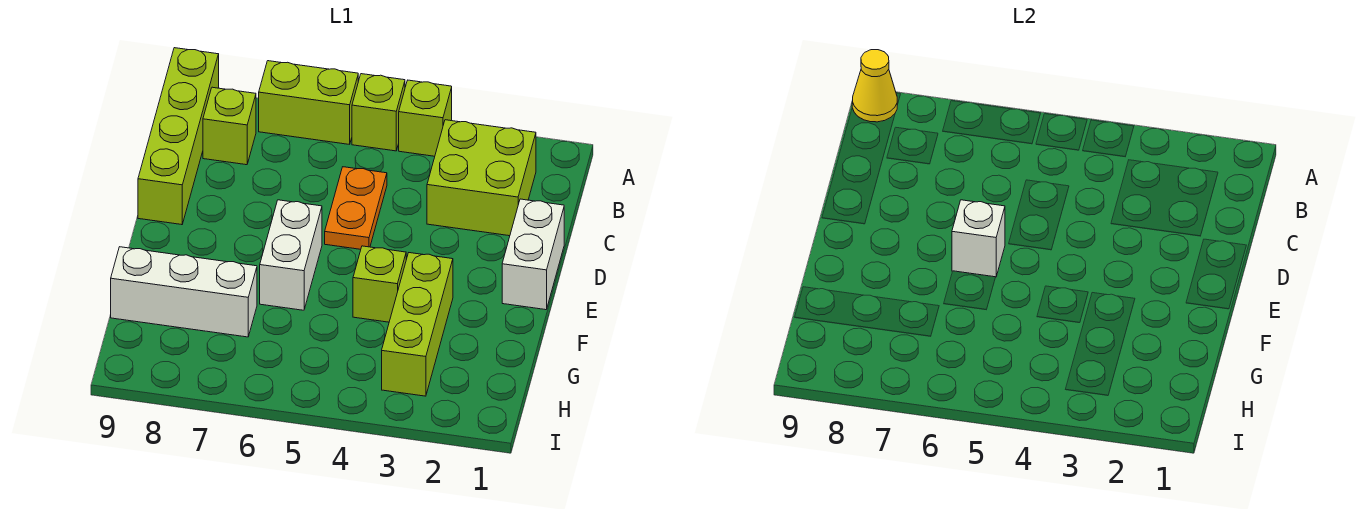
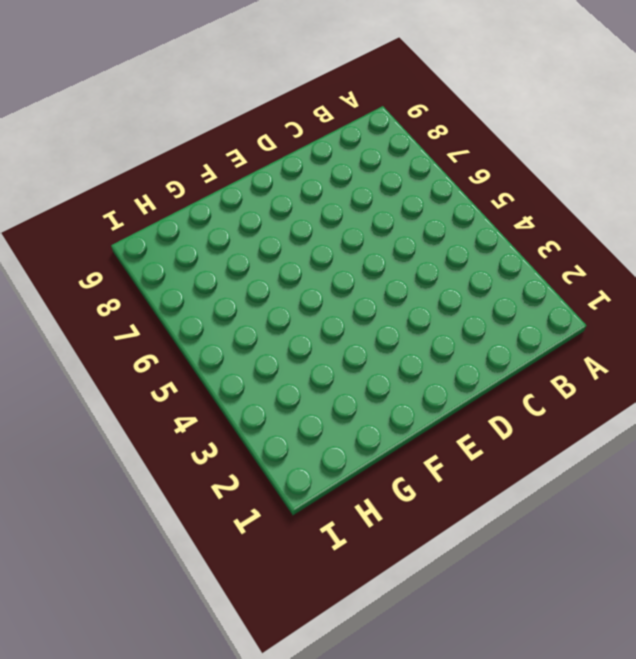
none -> lime brick A4 level 1
none -> lime brick A5 level 1
none -> lime brick A6:A7 level 1

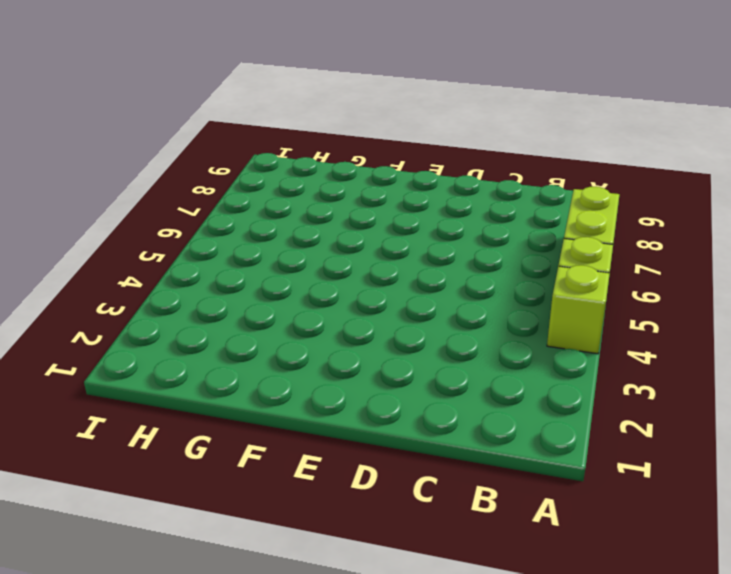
none -> lime brick A9:D9 level 1
none -> lime brick B2:C3 level 1
none -> lime brick B8 level 1

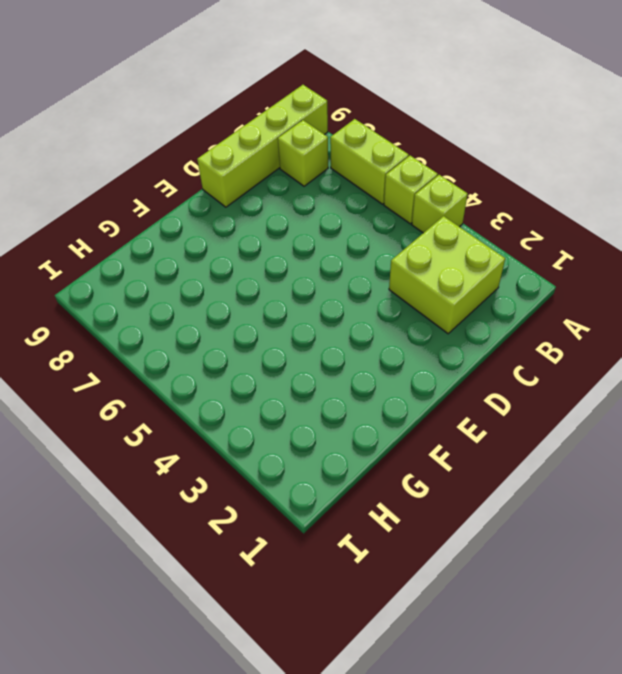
none -> orange plate C5:D5 level 1
none -> white brick D1:E1 level 1
none -> white brick E6:F6 level 1

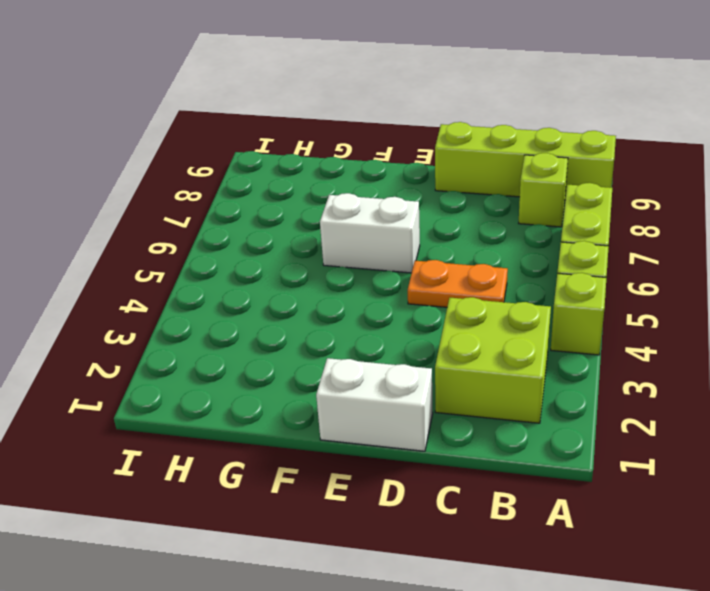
none -> lime brick F3:H3 level 1
none -> lime brick F4 level 1
none -> white brick G7:G9 level 1

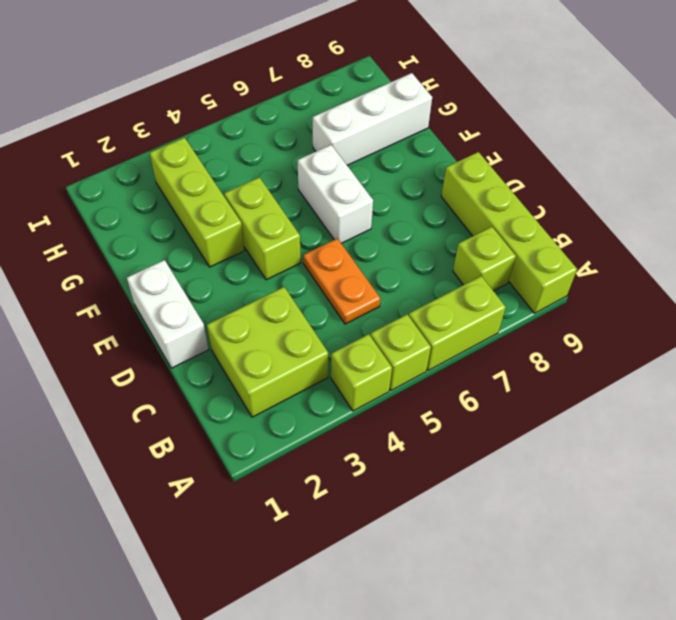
lime brick E4:F4 level 1 -> lime brick F4 level 1
none -> yellow cone A9 level 2
none -> white brick E6 level 2

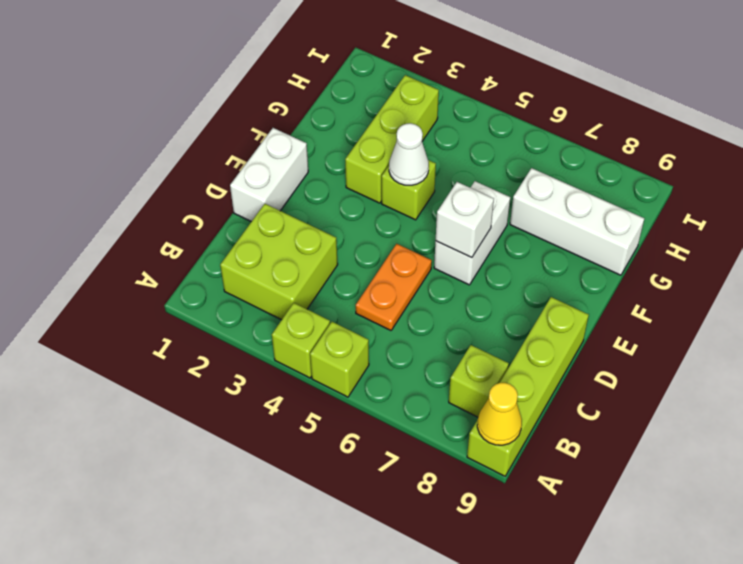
white cone F4 level 2 -> none
none -> lime brick A6:A7 level 1

